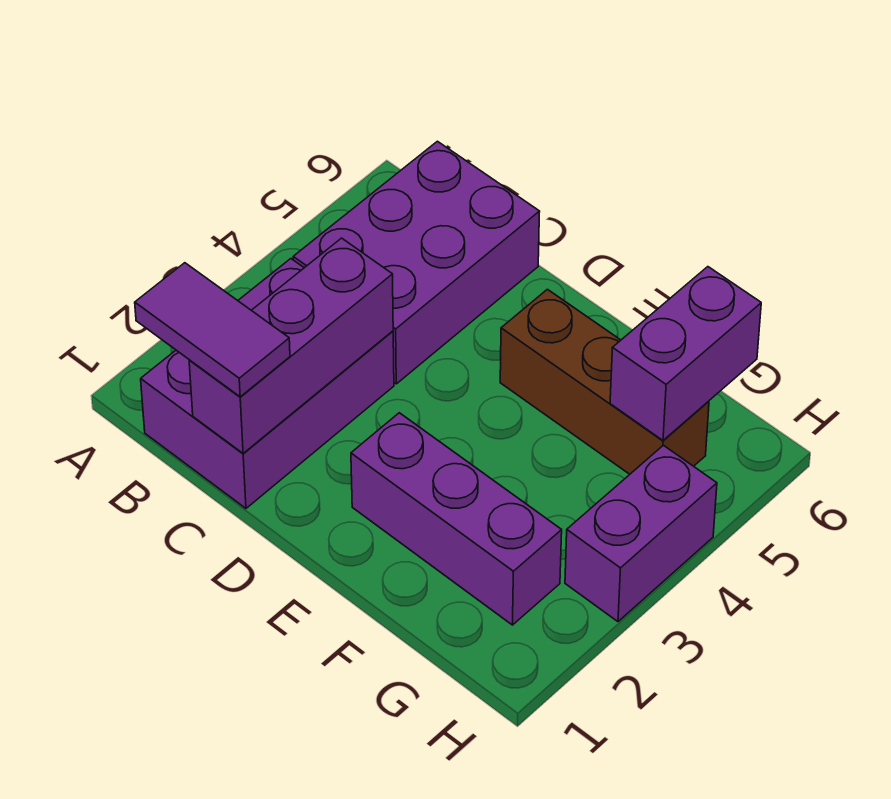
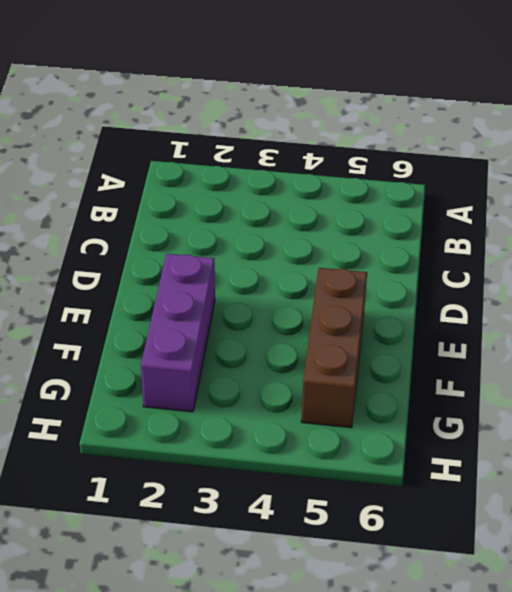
none -> purple brick B1:C3 level 1
none -> purple brick B4:C6 level 1

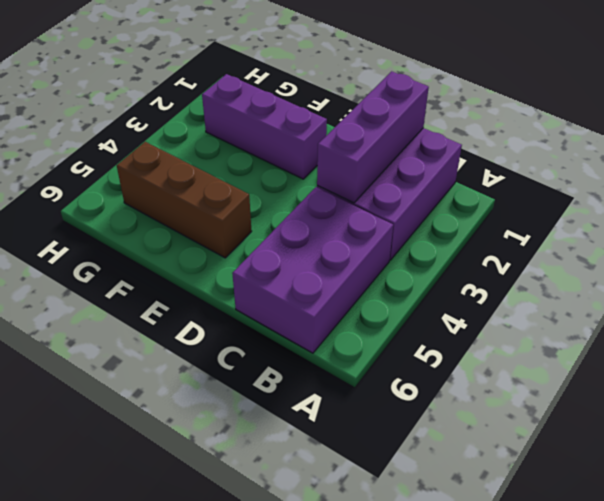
none -> purple brick H3:H4 level 1
none -> purple brick G5:G6 level 2

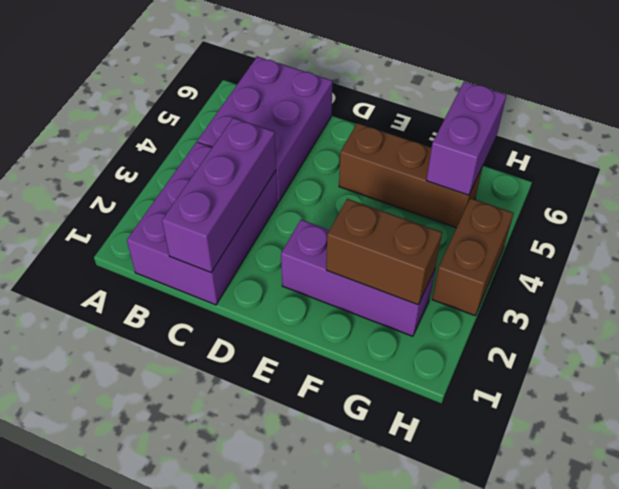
brown brick F2:G2 level 2 -> none
brown brick H3:H4 level 1 -> purple brick H3:H4 level 1
none -> purple tile B1:C1 level 3

